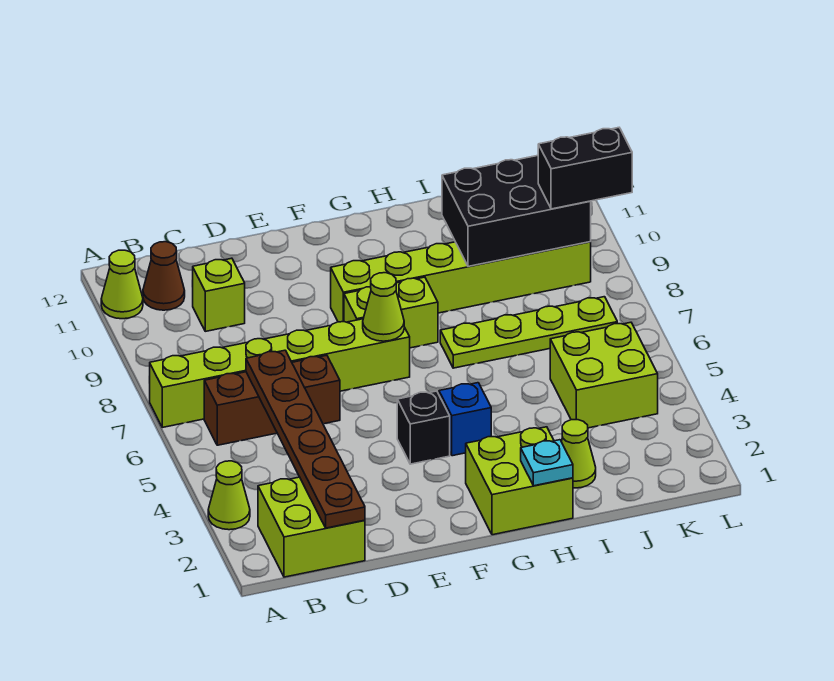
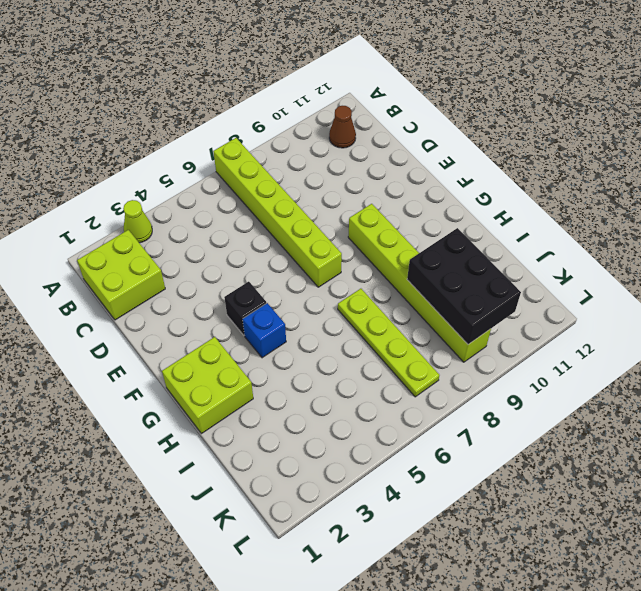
none -> lime cone A11 level 1
none -> brown brick B6:D6 level 1
none -> lime brick C10 level 1

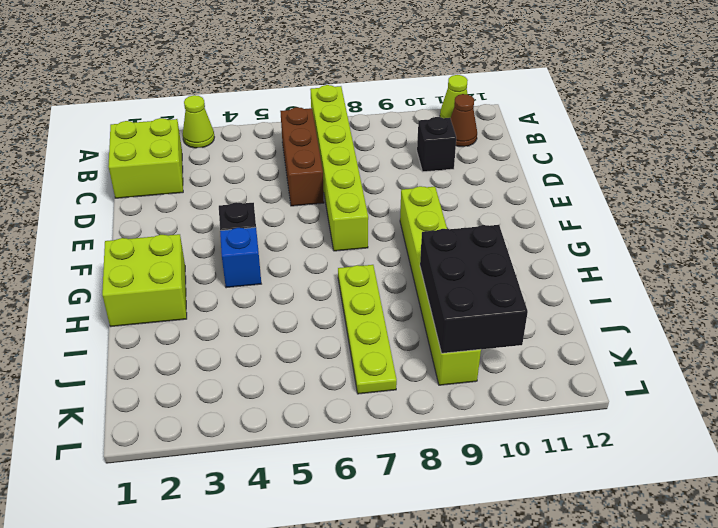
black brick C10 level 1 -> lime brick C10 level 1
none -> lime brick F8:G8 level 1
none -> lime cone I2 level 1
none -> lime brick J4:K5 level 1

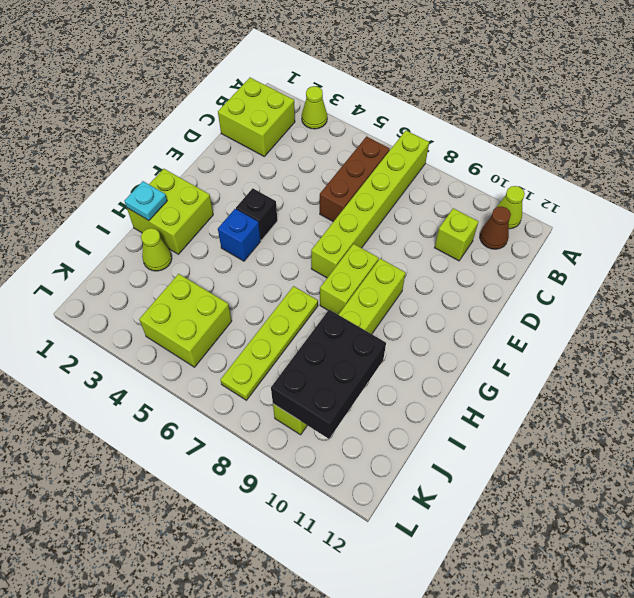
none -> brown plate C1:C6 level 2
none -> lime cone F7 level 2
none -> black brick K9:L9 level 3

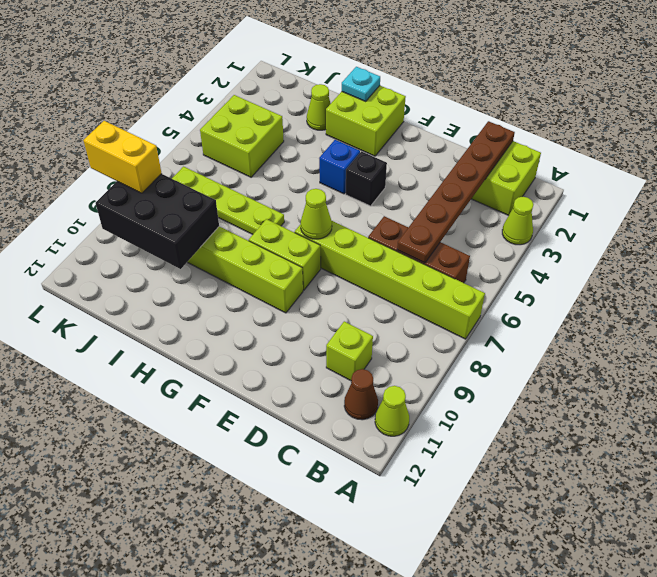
yellow brick K9:L9 level 3 -> black brick K9:L9 level 3

